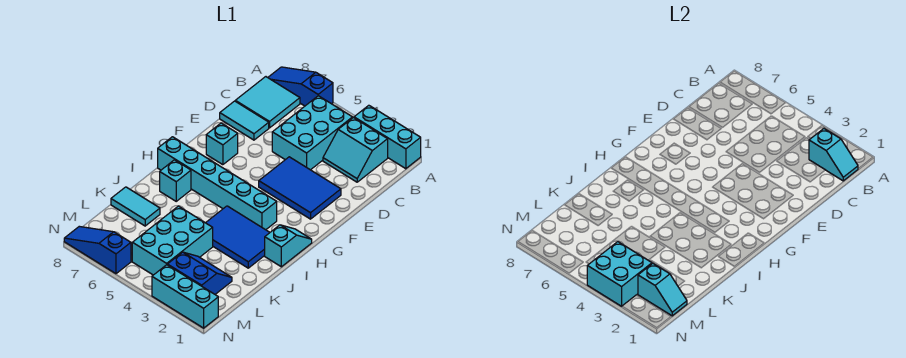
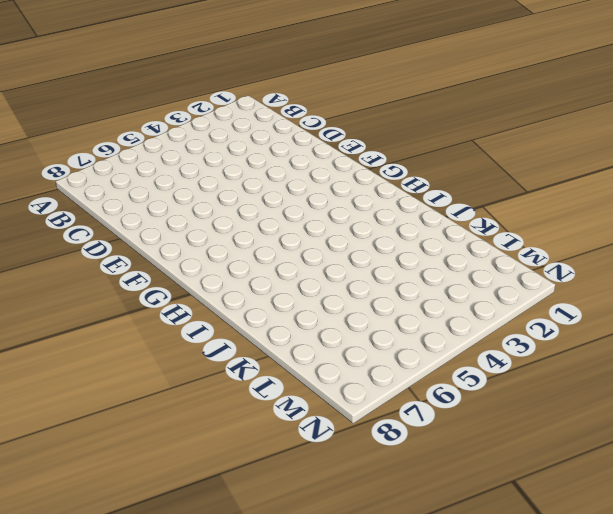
none -> cyan brick A1:A3 level 1
none -> blue slope A6:A8 level 1 top 6
none -> cyan slope B2:C3 level 1 top B

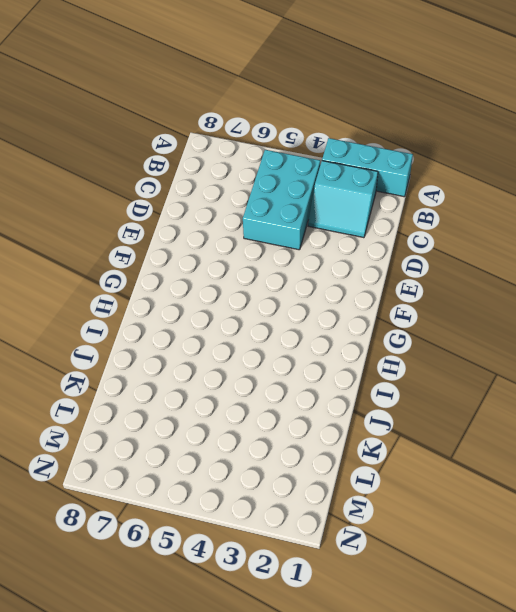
none -> blue slope A6:A8 level 1 top 6
none -> cyan tile B7:C8 level 1
none -> cyan tile D7:D8 level 1

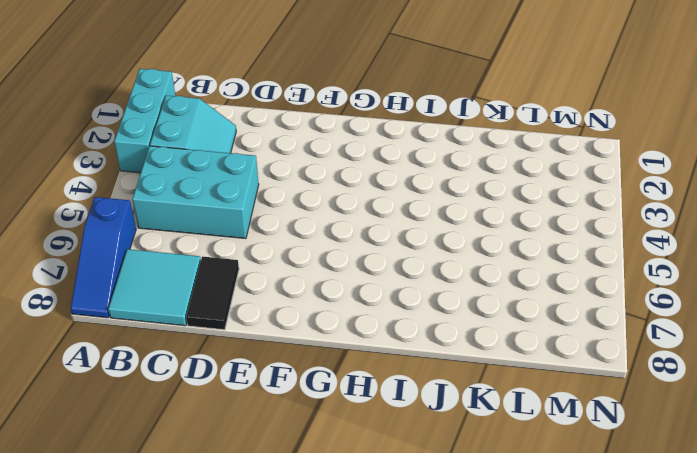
black tile D7:D8 level 1 -> cyan tile D7:D8 level 1
none -> blue tile E2:F4 level 1
none -> cyan brick F7 level 1
none -> cyan slope H1:I1 level 1 top I

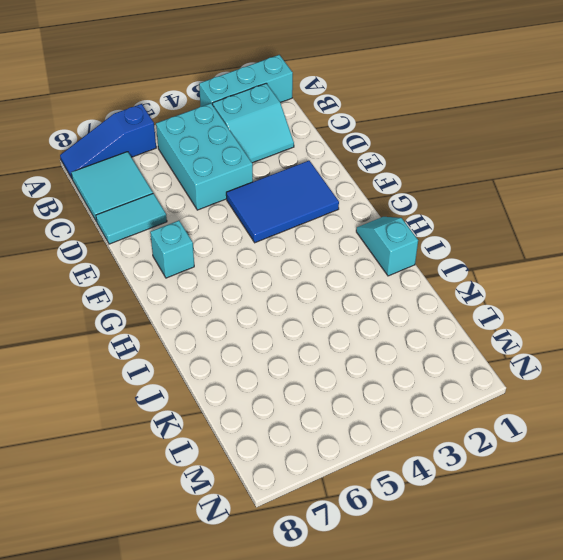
none -> cyan brick H3:H8 level 1
none -> blue tile I2:J4 level 1
none -> cyan brick I7 level 1

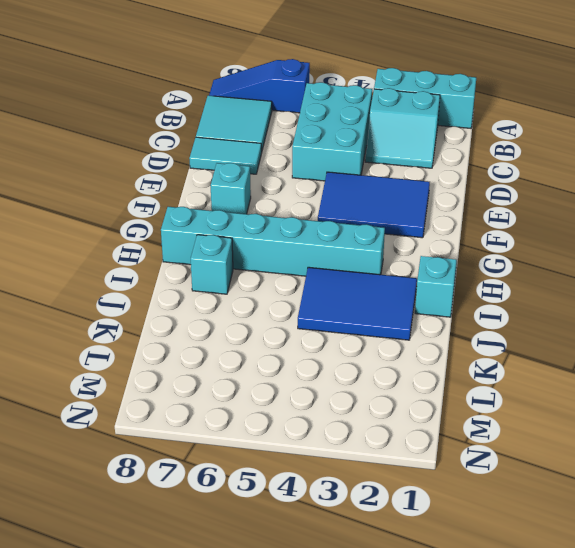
none -> cyan brick K4:M5 level 1
none -> cyan tile K7:K8 level 1
none -> blue slope L2:M3 level 1 top M

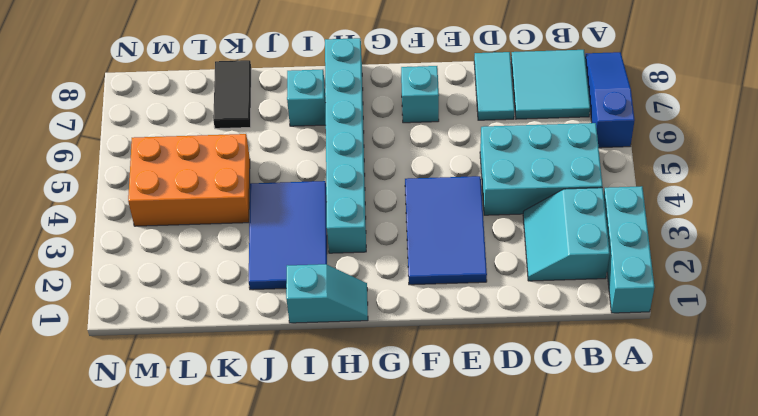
orange brick K4:M5 level 1 -> cyan brick K4:M5 level 1
black tile K7:K8 level 1 -> cyan tile K7:K8 level 1
none -> blue slope L2:M3 level 1 top M
none -> cyan brick N1:N3 level 1
none -> blue slope N6:N8 level 1 top 6

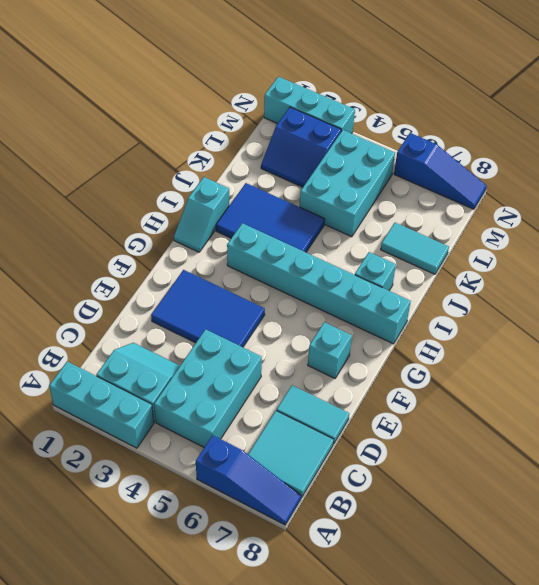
none -> cyan slope B1:B2 level 2 top 2
none -> cyan slope M1:M2 level 2 top 2
none -> cyan brick M3:N4 level 2

